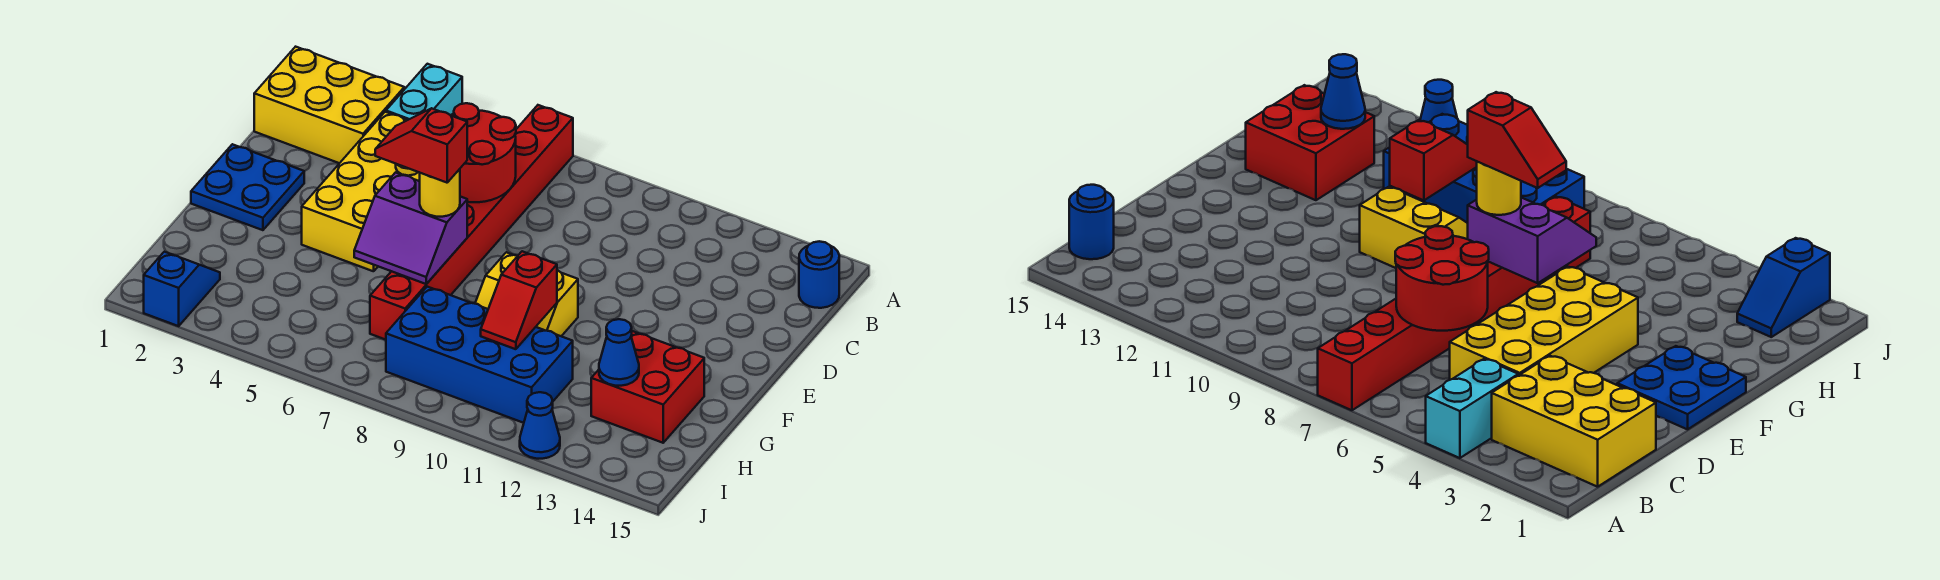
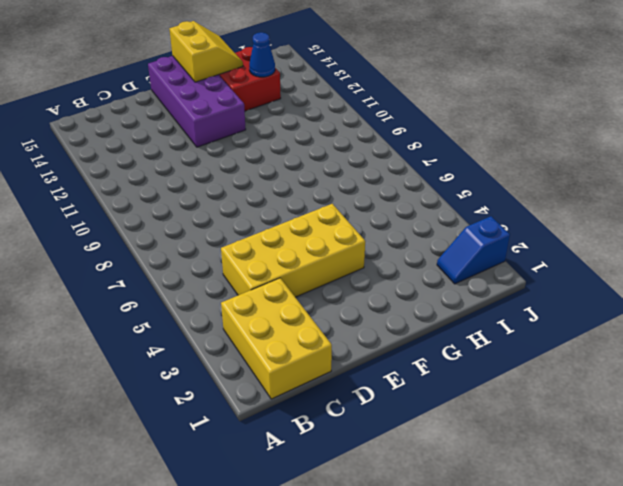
purple brick E12:F15 level 1 -> none
yellow slope F14:G15 level 2 top F -> yellow slope F9:G10 level 1 top F
none -> cyan brick A4:B4 level 1
none -> red brick A7:H7 level 1
none -> blue round brick B15 level 1

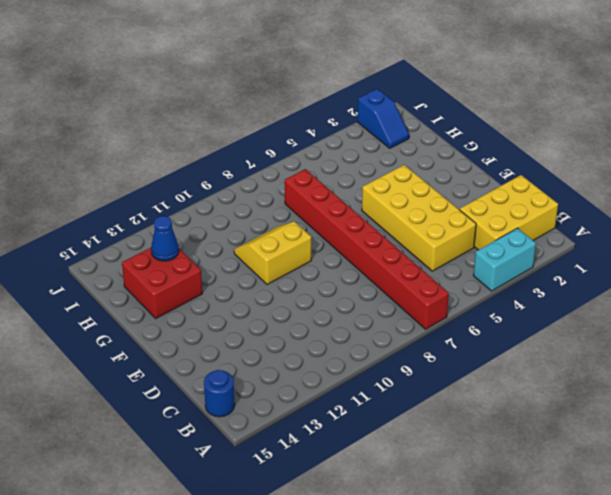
cyan brick A3:A4 level 1 -> cyan brick A4:B4 level 1
none -> blue plate E1:F2 level 1
none -> blue brick H8:I11 level 1
none -> blue cone J12 level 1

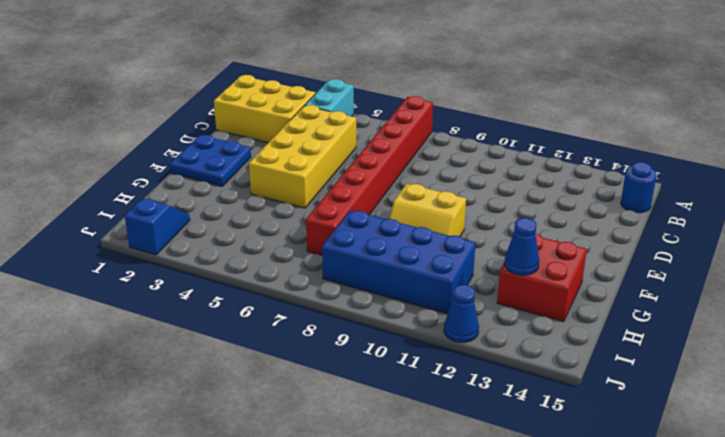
none -> red round brick C6:D7 level 2
none -> purple slope F6:G7 level 2 top F
none -> red slope G10:H10 level 2 top G

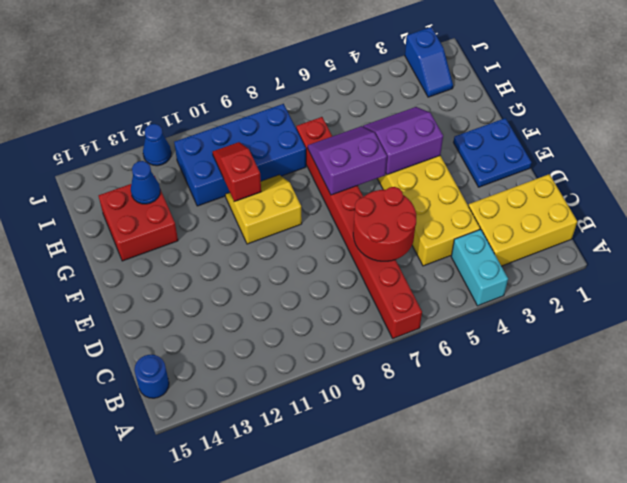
purple slope F4:G5 level 2 top F -> none
none -> yellow round brick F7 level 3
none -> red slope F6:F7 level 4 top 7

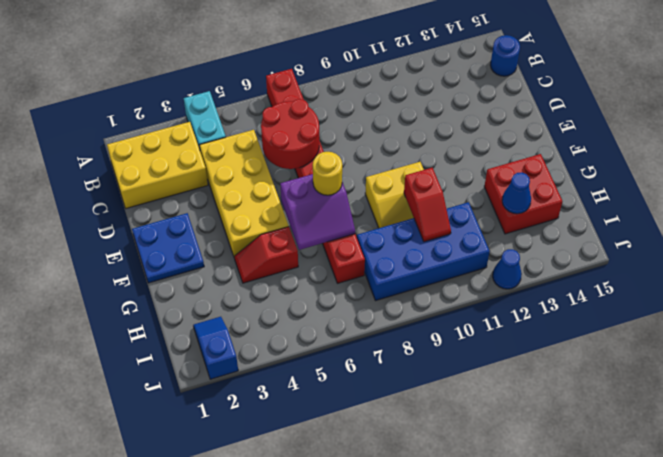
red slope G4:G5 level 1 top 5 -> red slope F6:F7 level 4 top 7

